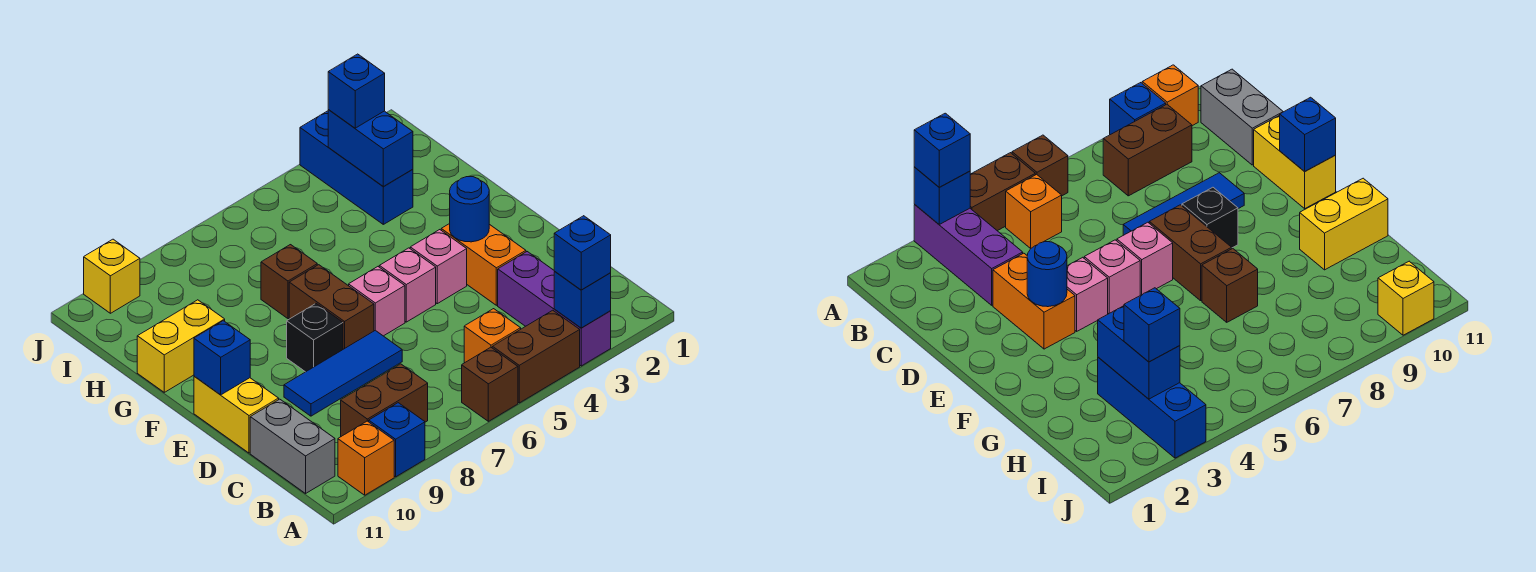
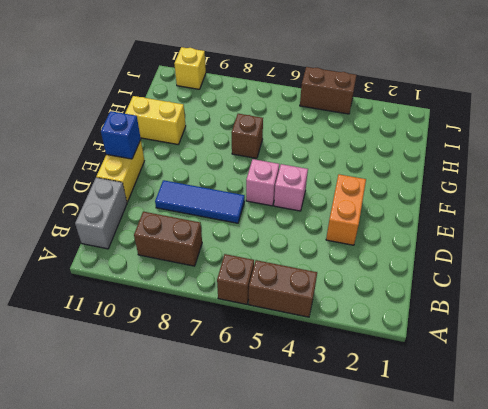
brown brick J4:J5 level 1 -> brown brick E7:F7 level 1
none -> purple brick A3:C3 level 1
none -> blue brick A9 level 1
none -> orange brick A10 level 1

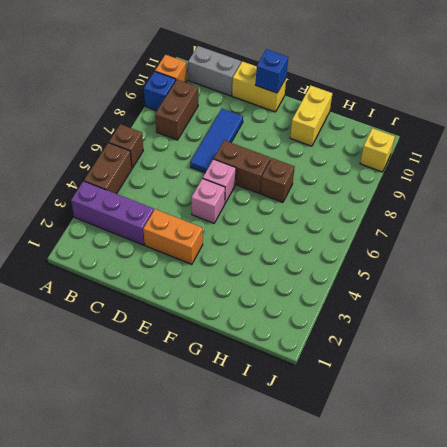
none -> orange brick B5 level 1
none -> pink brick E4 level 1
none -> black brick E8 level 1

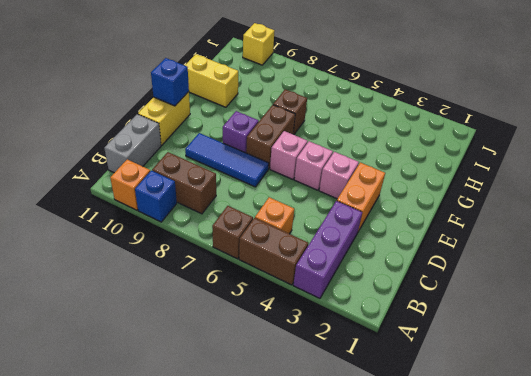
purple brick E8 level 1 -> black brick E8 level 1
none -> blue brick H3:J3 level 1
none -> blue brick A3 level 2
none -> blue round brick E3 level 2

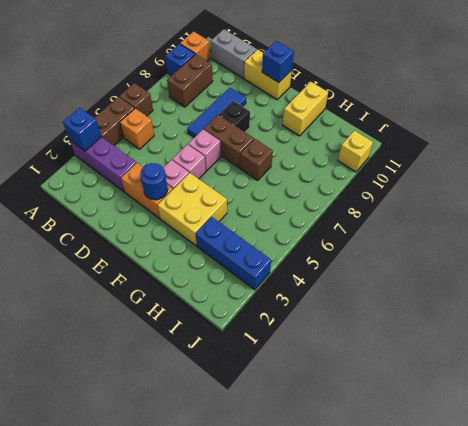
yellow brick F3:G4 level 1 -> none
none -> blue brick H3:I3 level 2
none -> blue brick A3 level 3
none -> blue brick I3 level 3

